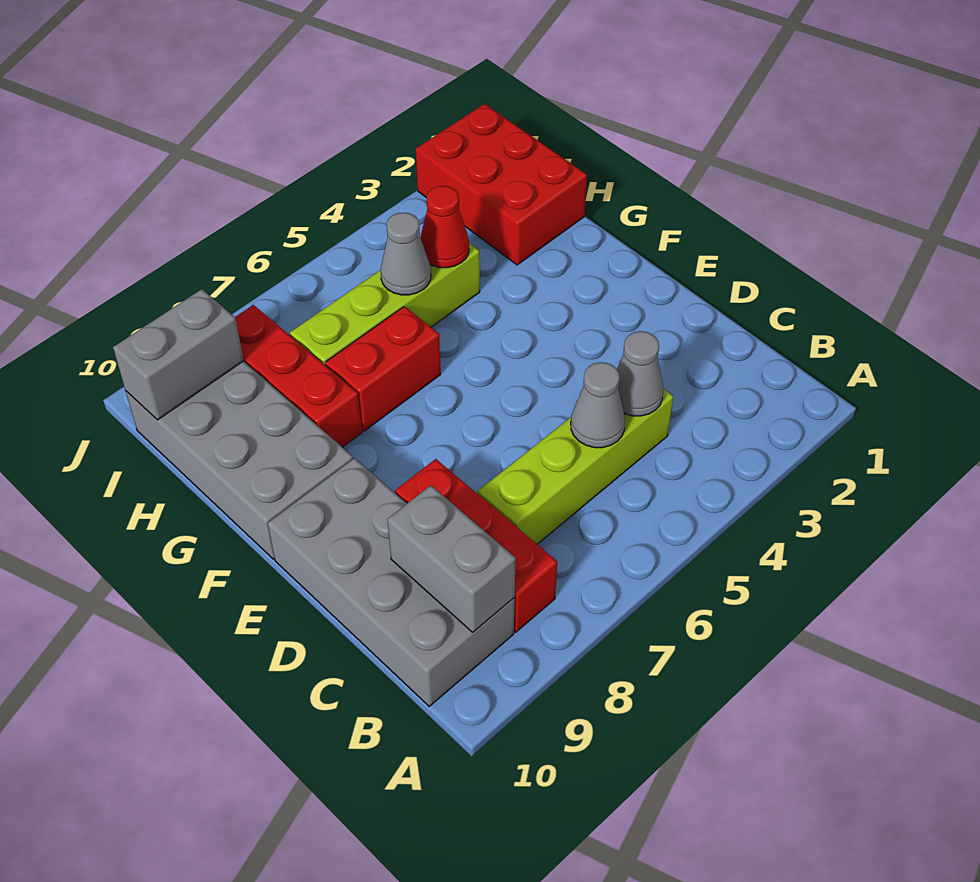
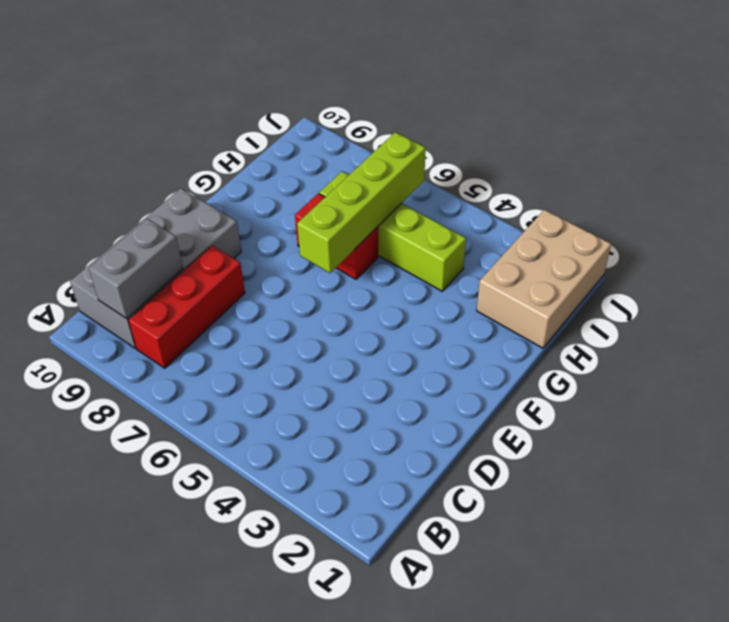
lime brick F6:I6 level 2 -> lime brick C4:C7 level 1
tan brick H1:J2 level 1 -> red brick H1:J2 level 1
none -> grey brick F9:I10 level 1
none -> red brick G8:I8 level 1
none -> grey cone C4 level 2

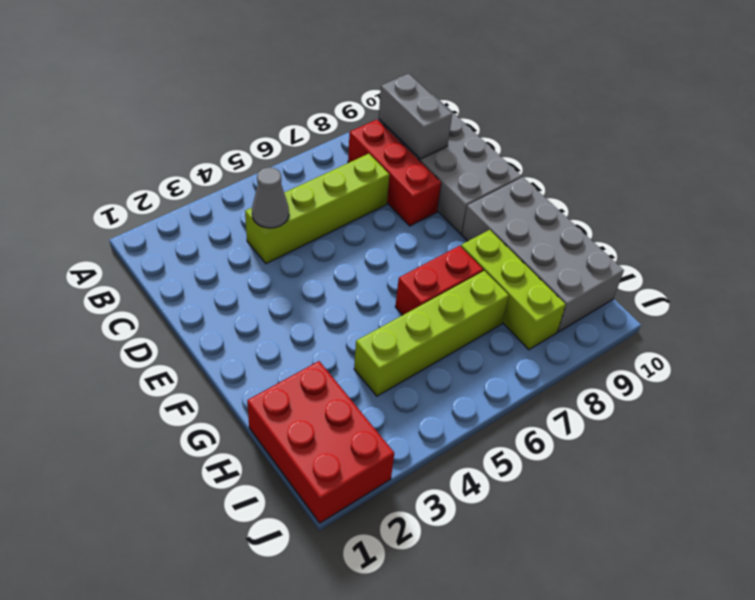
lime brick G8:I8 level 1 -> red brick G8:I8 level 1
none -> grey cone C5 level 2
none -> red cone H4 level 2
none -> grey cone H5 level 2

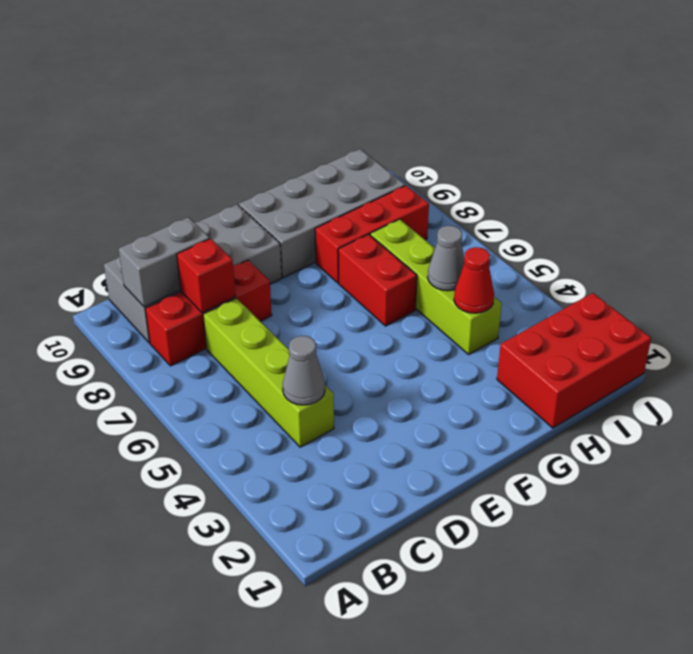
red brick C8 level 2 -> none
none -> grey cone C5 level 2
none -> grey brick I9:I10 level 2

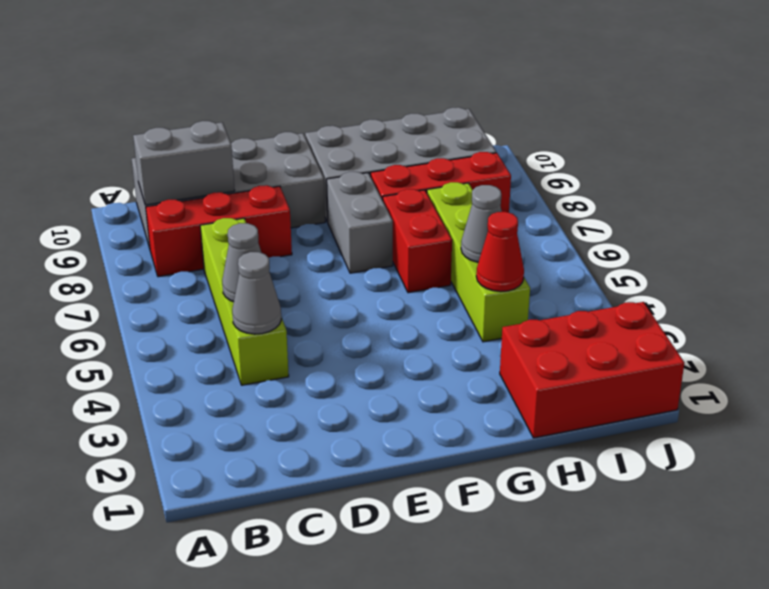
grey brick F7:F8 level 1 -> grey brick I9:I10 level 2

